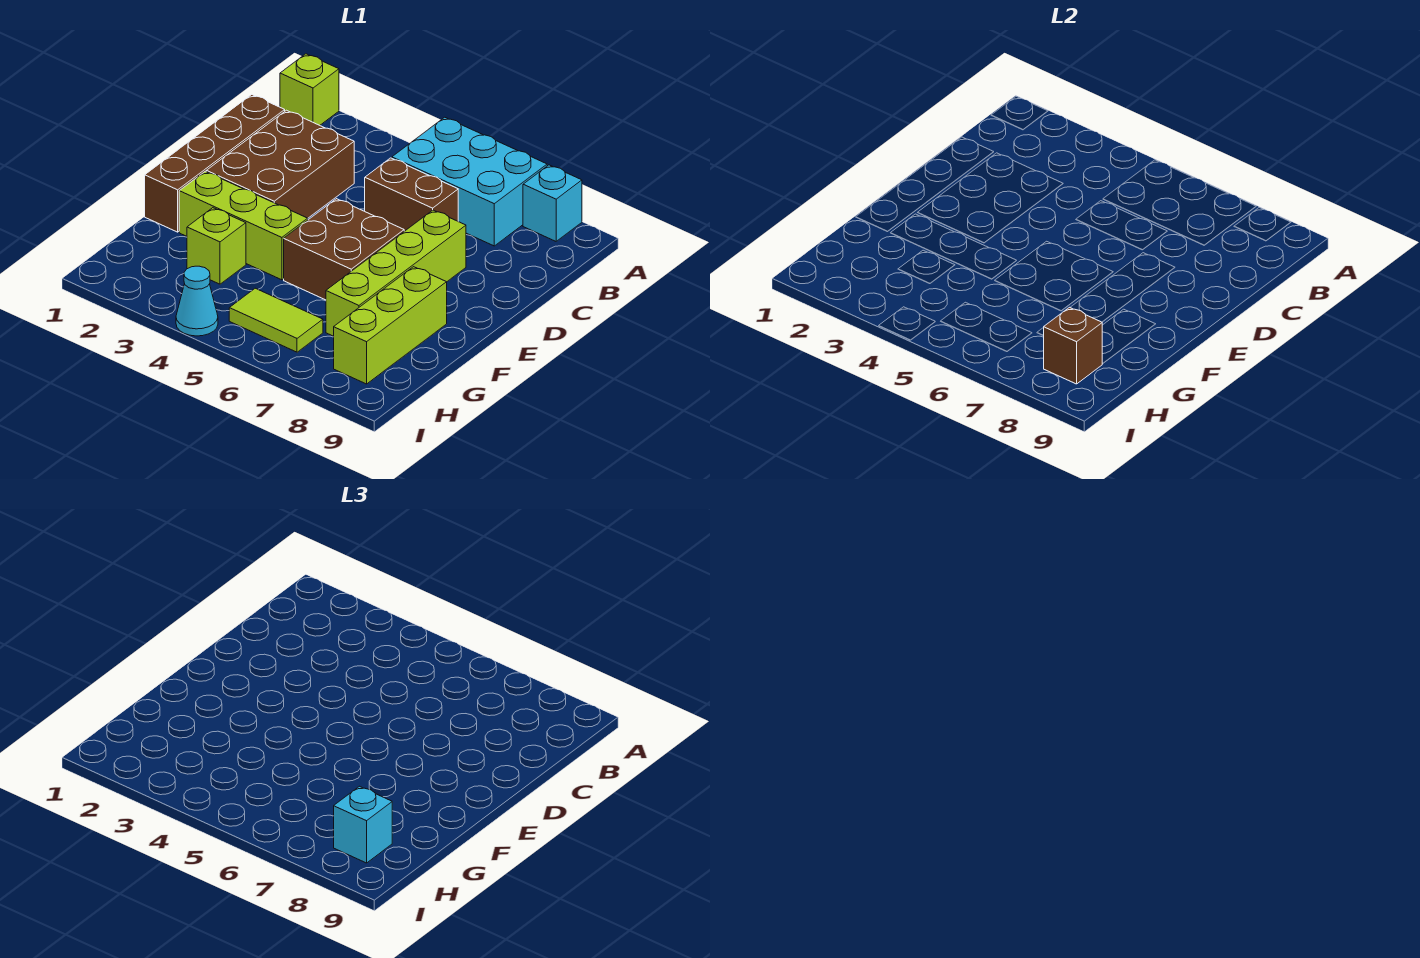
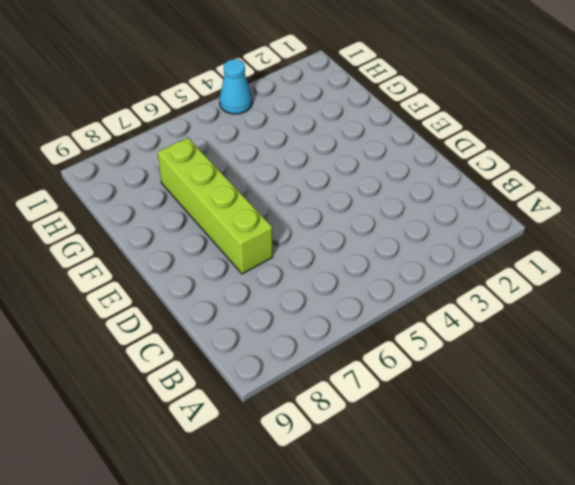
none -> lime brick A1 level 1
none -> cyan brick A5:B7 level 1
none -> cyan brick A8 level 1

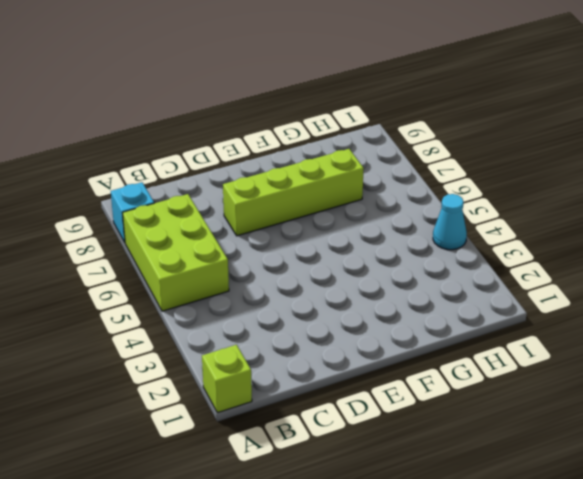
lime brick A5:B7 level 1 -> cyan brick A5:B7 level 1
none -> brown brick C1:F1 level 1
none -> brown brick C2:E3 level 1
none -> brown brick C5:C6 level 1

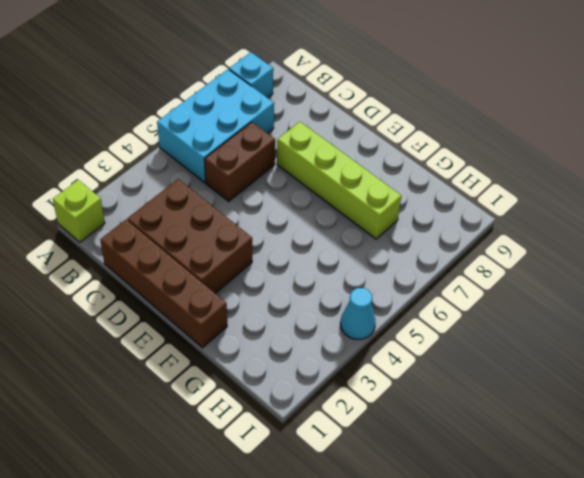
none -> brown brick E5:F6 level 1
none -> lime brick F2:F4 level 1
none -> lime brick F8:H8 level 1

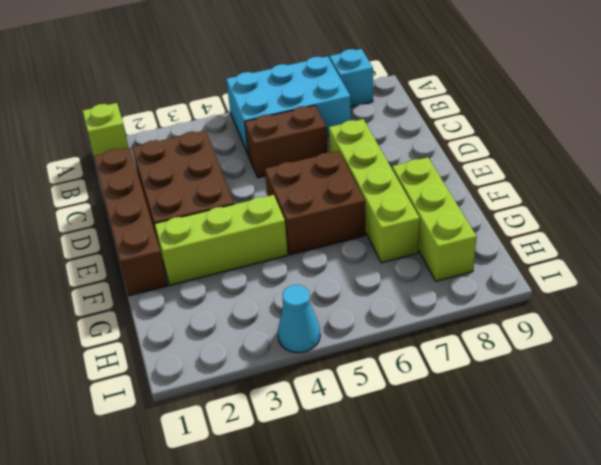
none -> lime brick G3 level 1
none -> lime tile H5:H6 level 1
none -> brown brick H8 level 2

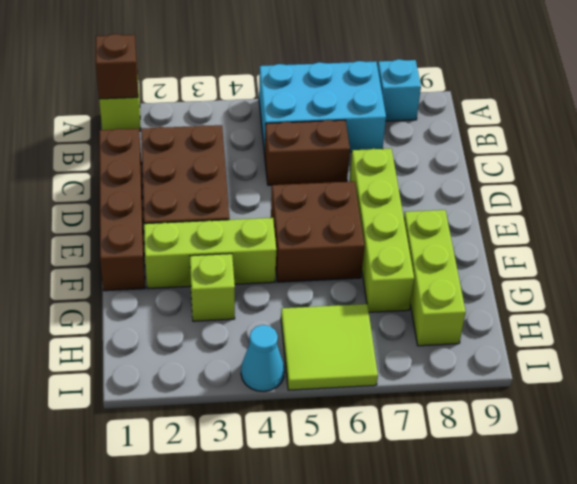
brown brick A1 level 2 -> brown brick H8 level 2
lime tile H5:I6 level 1 -> lime tile H5:H6 level 1
none -> cyan brick H8 level 3

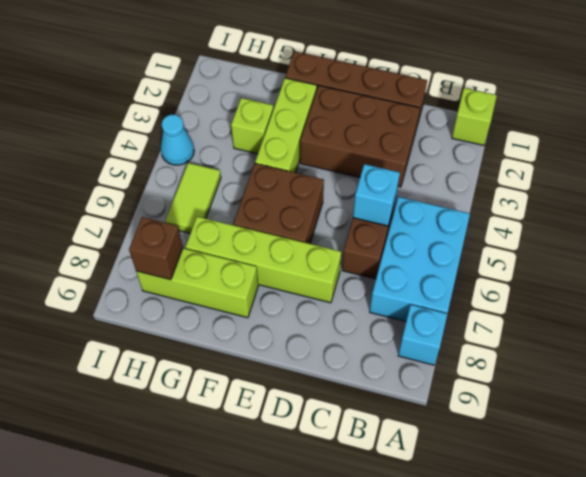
cyan brick C5 level 2 -> cyan brick H8 level 3

